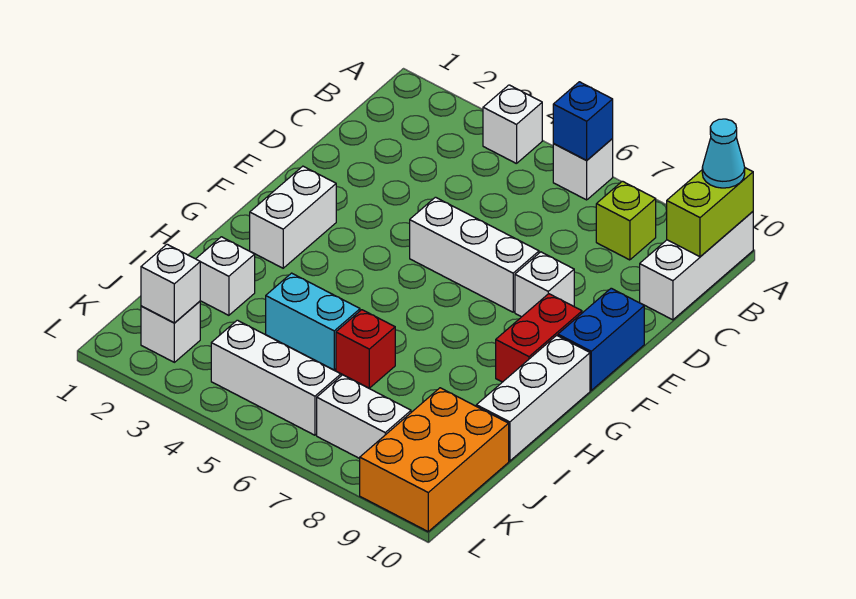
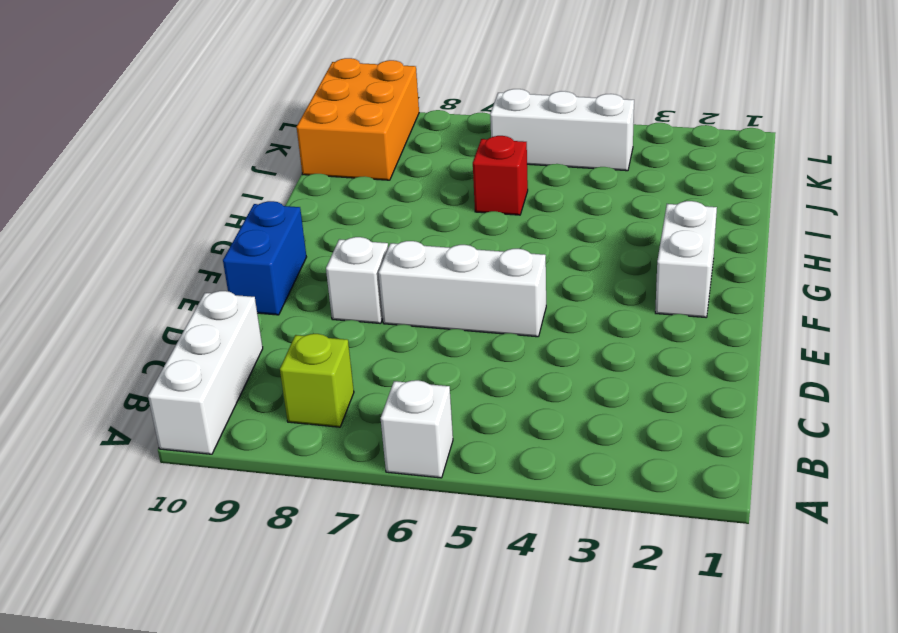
none -> white brick A4 level 1
none -> red brick F9:G9 level 1
none -> white brick G10:I10 level 1

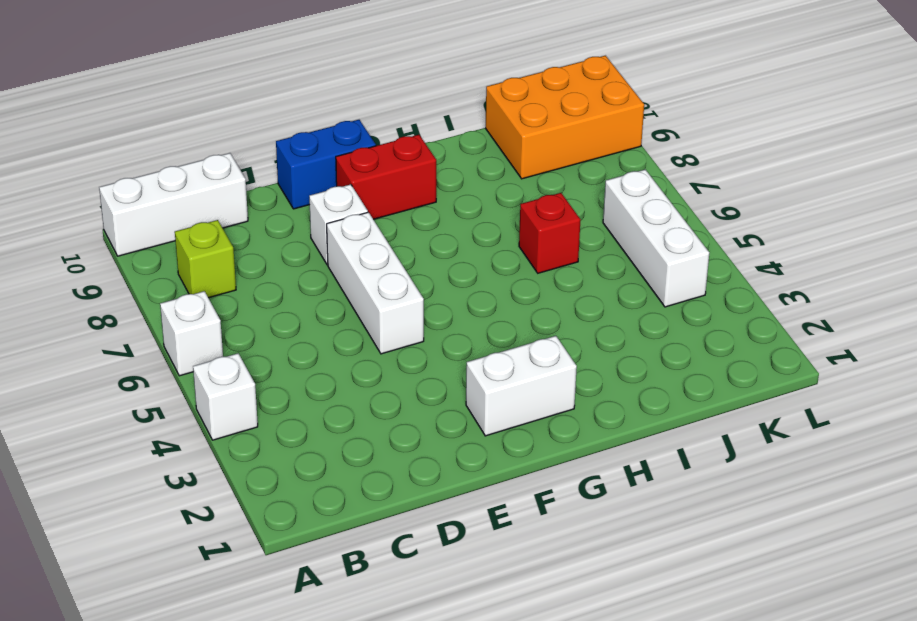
none -> white brick G10:I10 level 1
none -> white brick I2 level 1
none -> cyan brick I4:I5 level 1

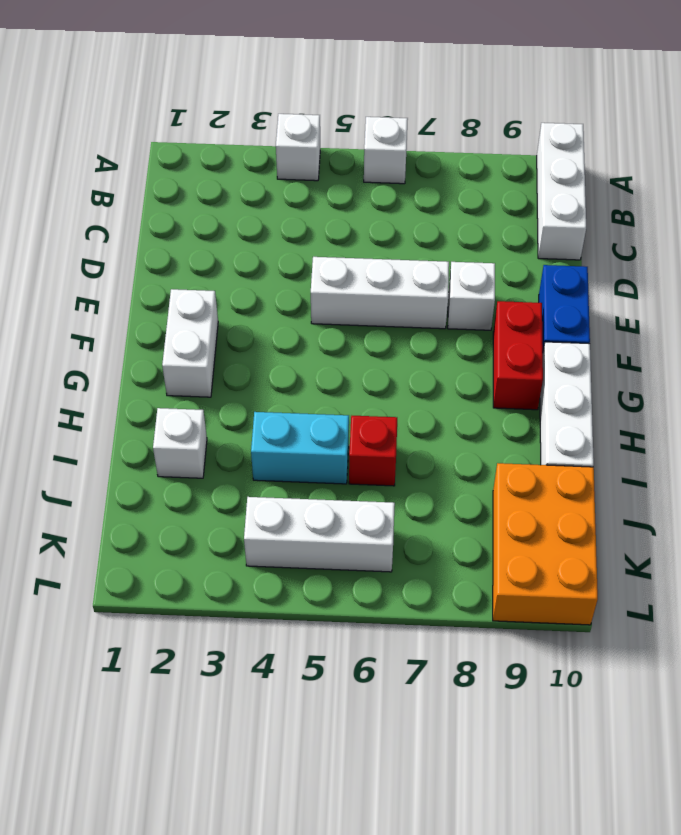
none -> lime brick B8 level 1
none -> white brick K2 level 1
none -> white brick K7:K8 level 1

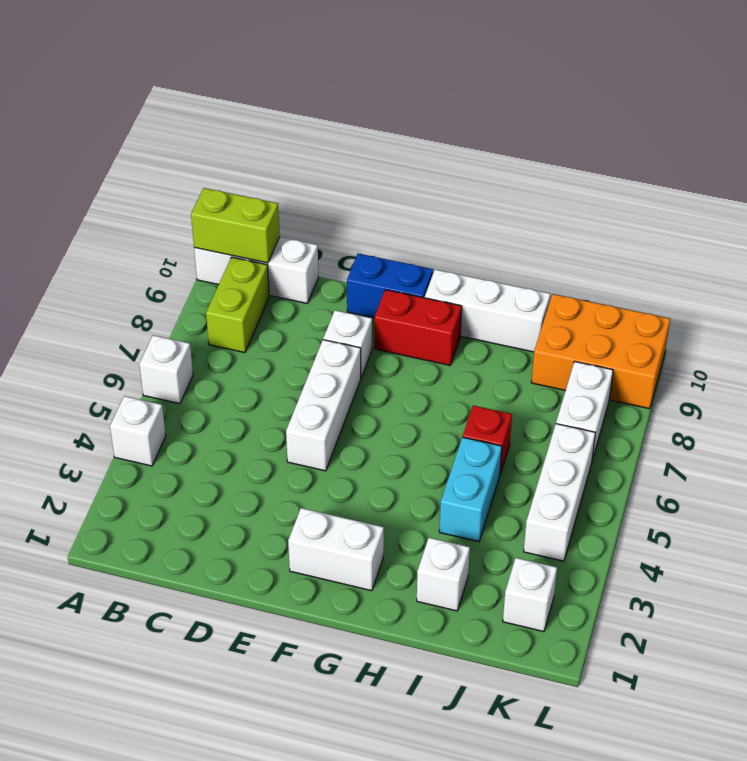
lime brick B8:B9 level 1 -> lime brick B8 level 1
none -> blue brick A6 level 2
none -> white brick K2 level 2
none -> cyan cone A10 level 3

